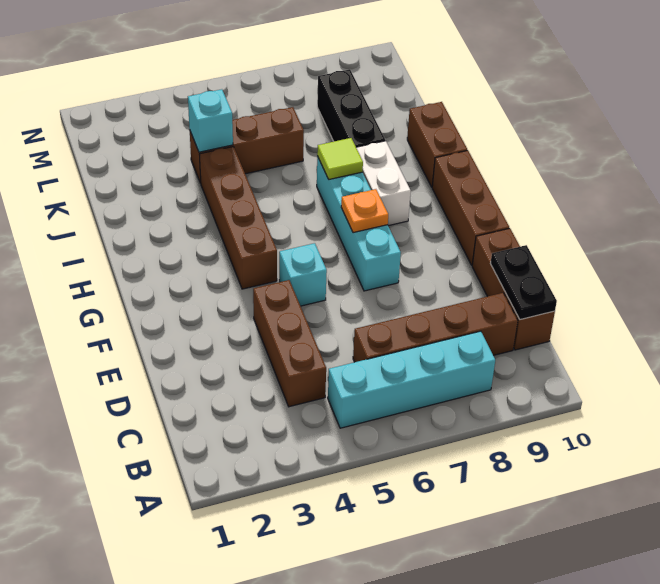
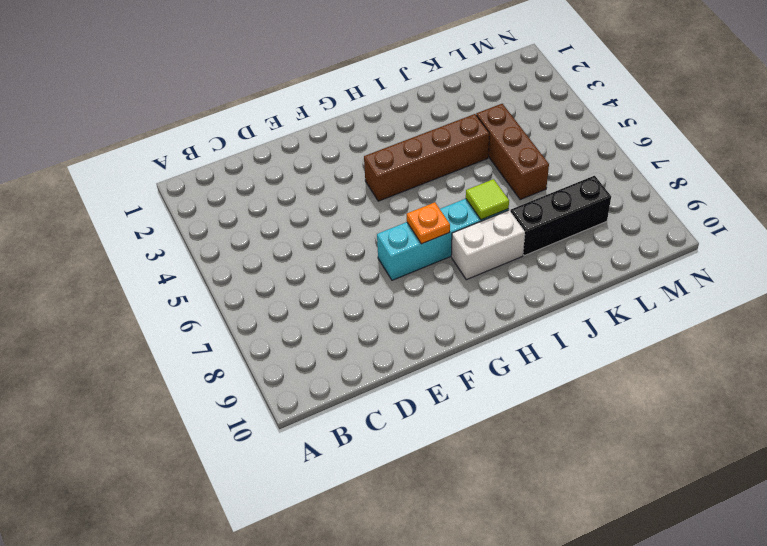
none -> cyan brick B5:B8 level 1
none -> brown brick C4:E4 level 1
none -> brown brick C6:C9 level 1

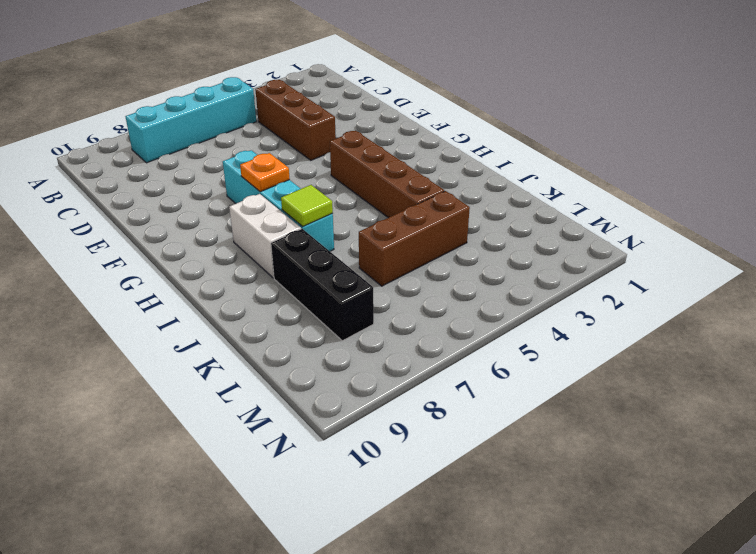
none -> brown brick C6:C9 level 1
none -> brown brick C10:E10 level 1
none -> cyan brick F5 level 1

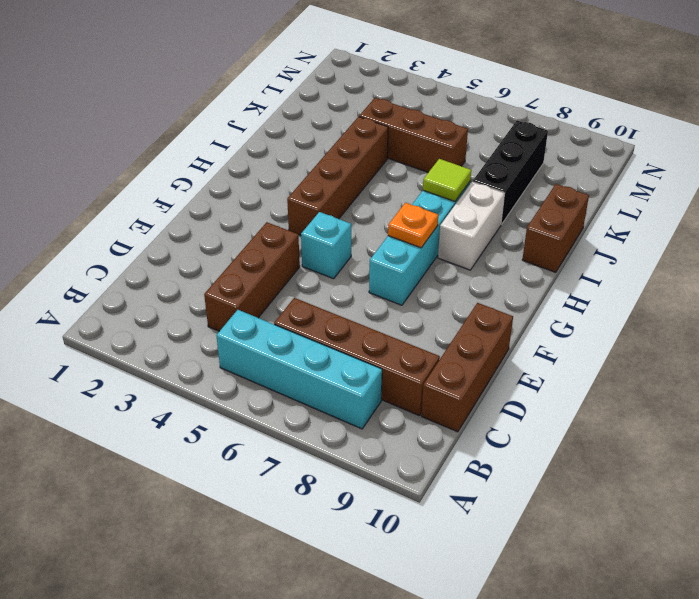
none -> brown brick F10:H10 level 1
none -> black plate C10:D10 level 2
none -> cyan brick K4 level 2

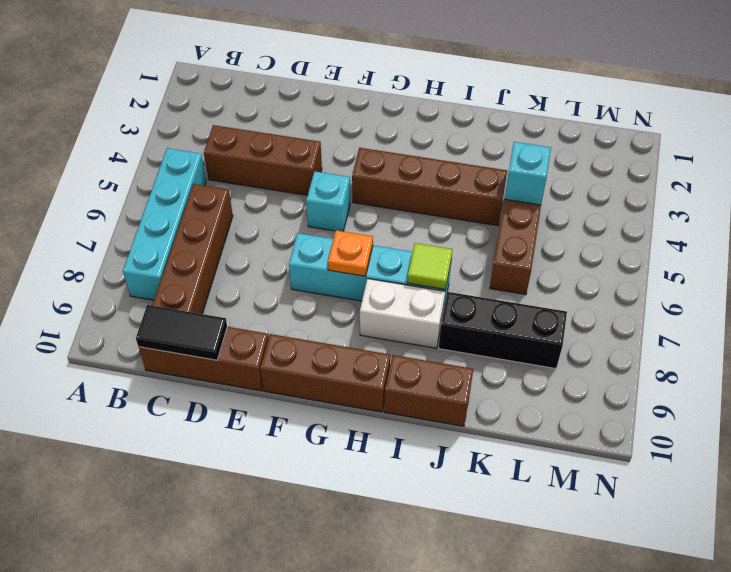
black tile C10:D10 level 2 -> black plate C10:D10 level 2

